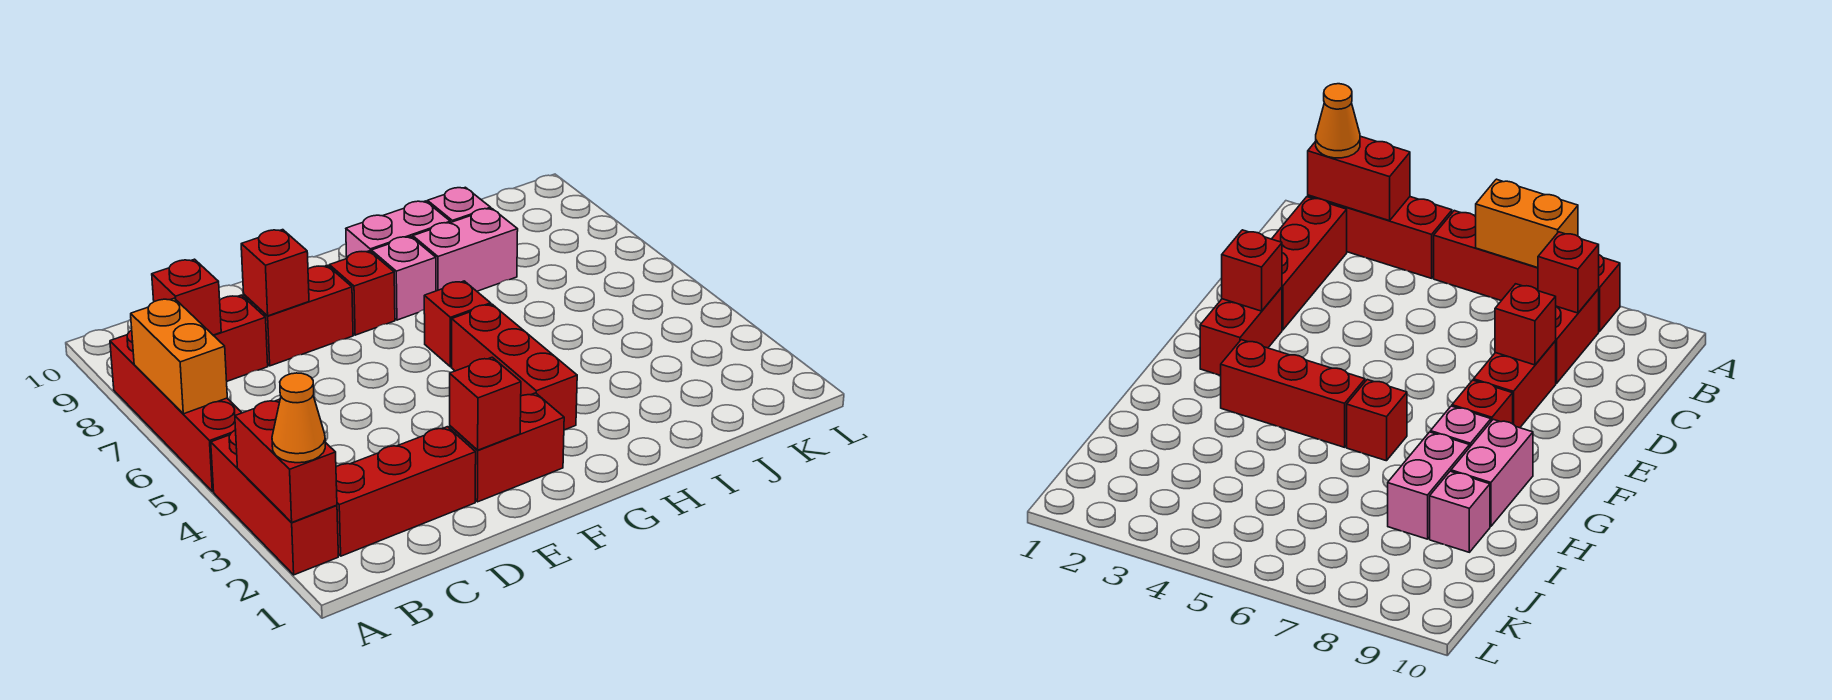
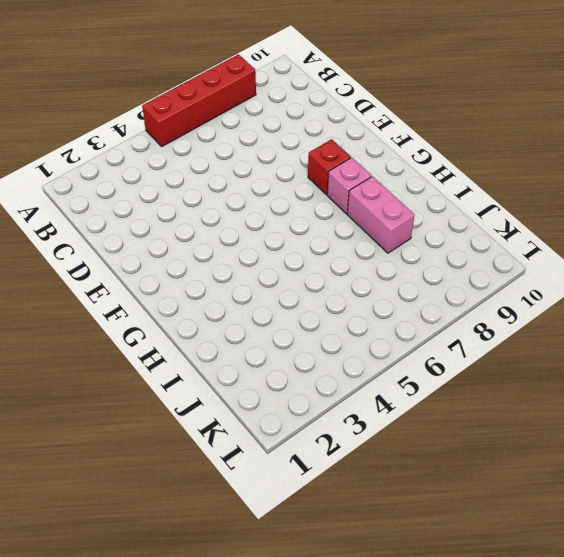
none -> red brick A2:A4 level 1
none -> red brick B2:D2 level 1
none -> red brick B8:C8 level 1

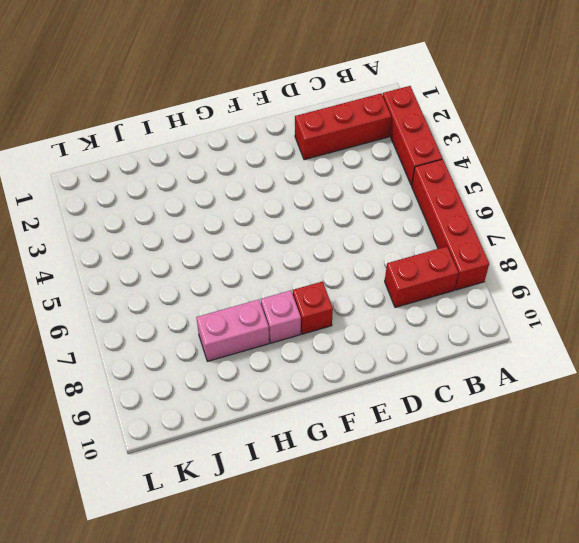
none -> red brick D8:E8 level 1
none -> red brick E2:F2 level 1
none -> red brick G3:G5 level 1

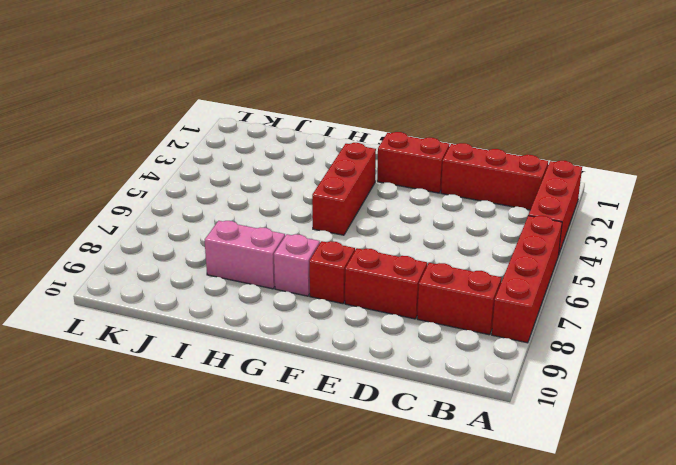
none -> red brick G6 level 1
none -> pink brick G9:H9 level 1
none -> pink brick I9 level 1

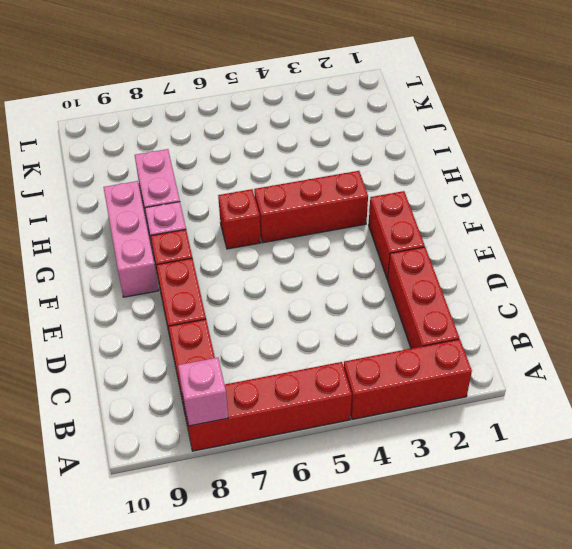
pink brick A8 level 2 -> pink brick I9 level 1
pink brick F9:H9 level 1 -> pink brick G9:H9 level 1
none -> red brick A2:A3 level 2
none -> orange brick A6:A7 level 2
none -> red brick B8 level 2

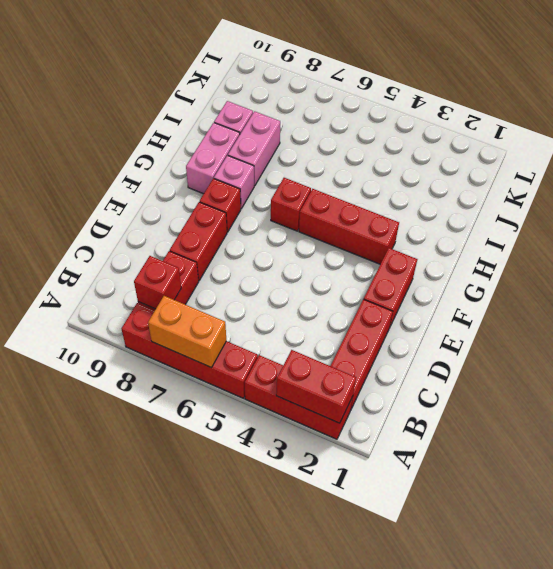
none -> red brick D8 level 2
none -> red brick E2 level 2
none -> orange cone A2 level 3

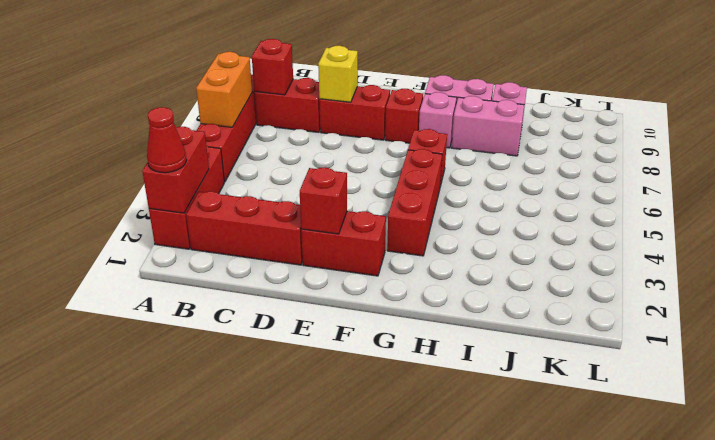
red cone A2 level 3 -> orange cone A2 level 3
yellow brick D8 level 2 -> red brick D8 level 2

